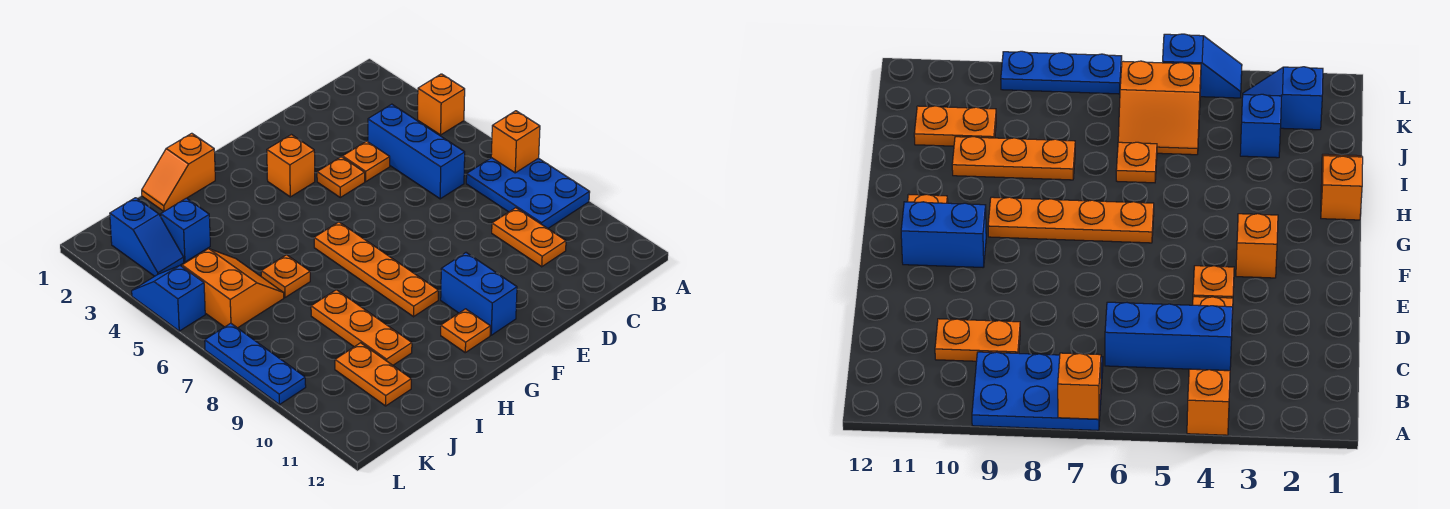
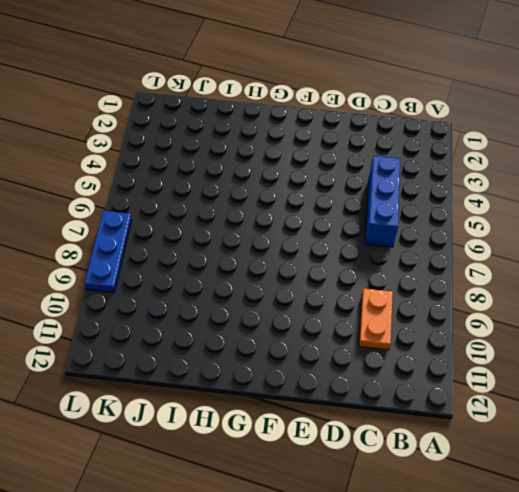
none -> orange brick A4 level 1
none -> blue plate A7:B9 level 1
none -> orange plate D4 level 1

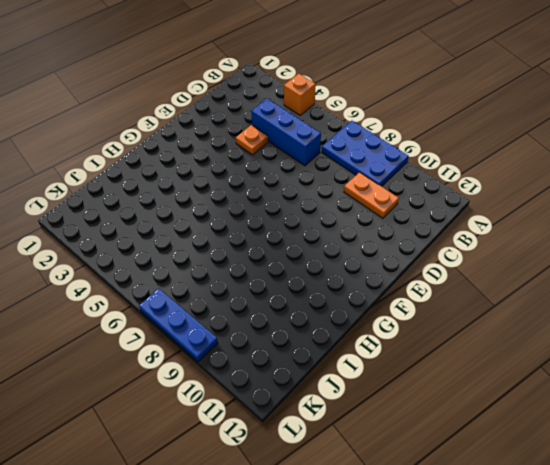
none -> orange plate E4 level 1
none -> orange brick F3 level 1
none -> blue brick F10:F11 level 1

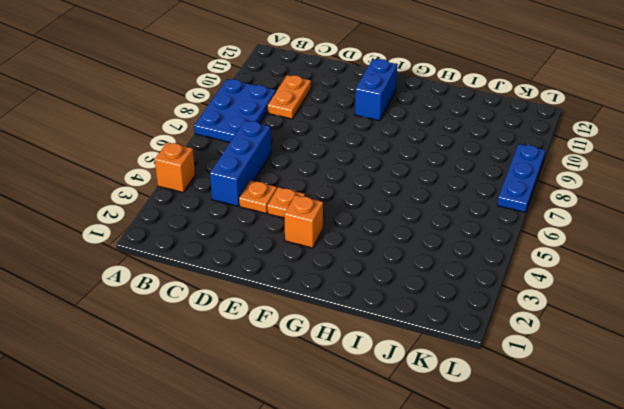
none -> orange plate G6:G9 level 1
none -> orange plate G11 level 1
none -> orange slope H1:I1 level 1 top H

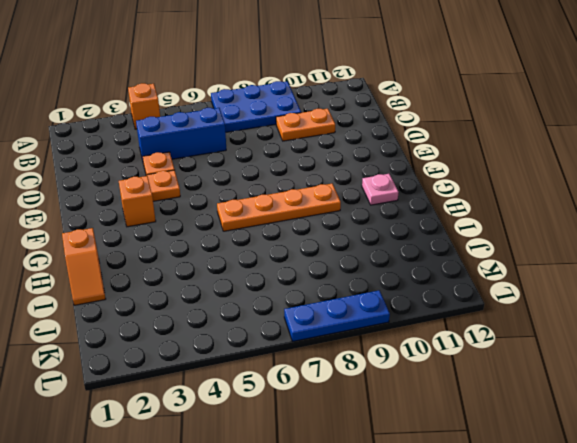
pink plate G11 level 1 -> orange plate G11 level 1
none -> blue brick F10:F11 level 1
none -> orange plate I6 level 1
none -> orange plate I8:I10 level 1

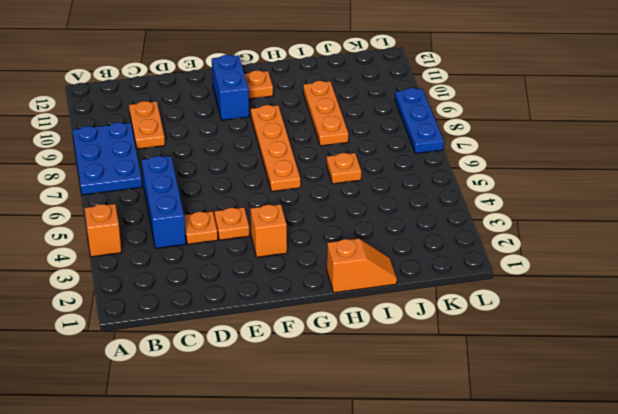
none -> blue brick J3 level 1
none -> orange slope J5:K6 level 1 top K
none -> orange plate J10:J11 level 1

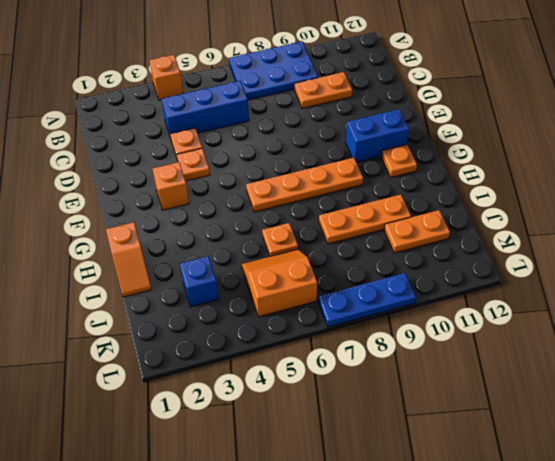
none -> blue slope K2:K3 level 1 top 2
none -> blue slope L4:L5 level 1 top 5
none -> orange brick A7 level 2

